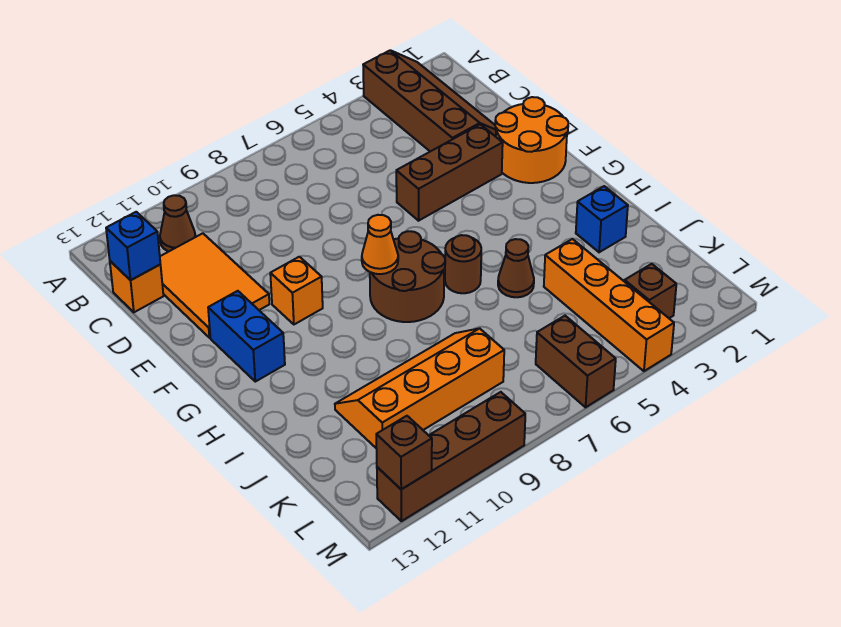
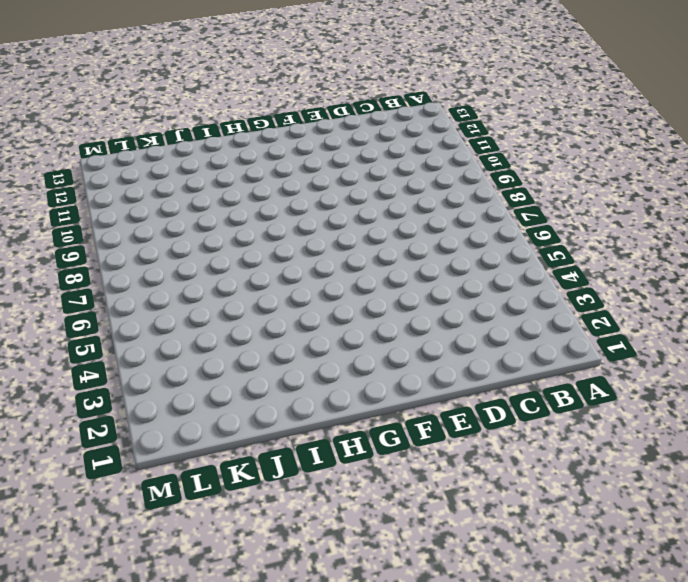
none -> brown slope A2:D3 level 1 top 3
none -> brown cone B11 level 1
none -> orange tile C11:E12 level 1

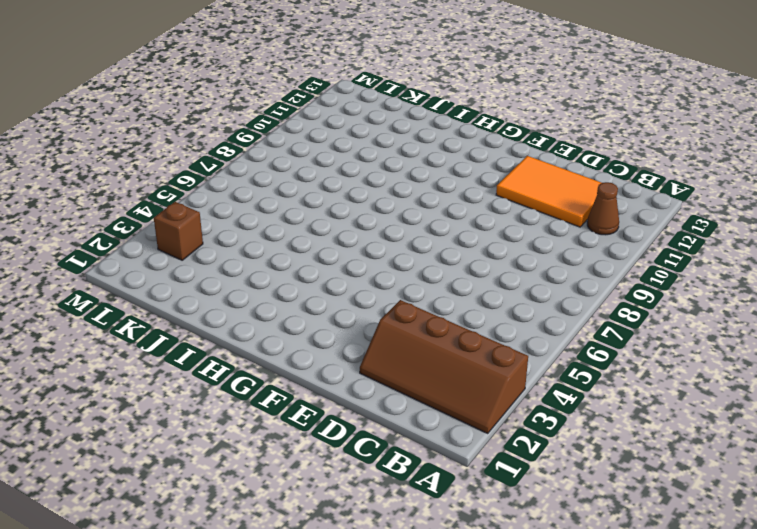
none -> orange brick C13 level 1
none -> orange round brick E1:F2 level 1
none -> brown brick E3:E5 level 1

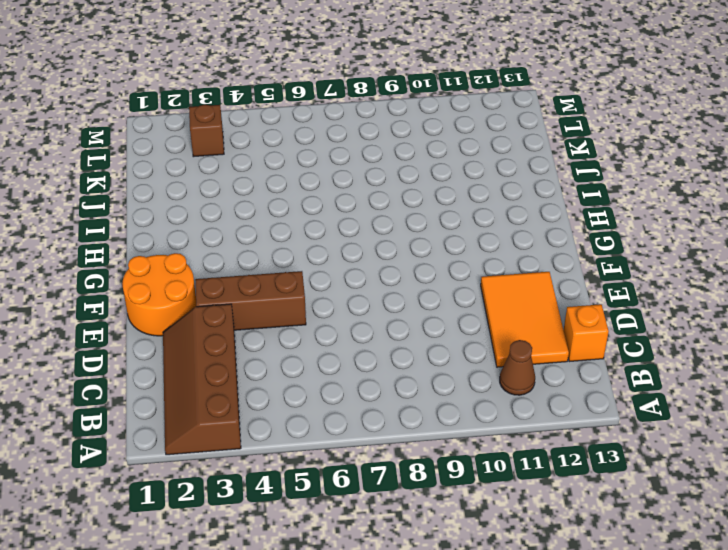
none -> orange brick F10 level 1
none -> blue brick F12:G12 level 1
none -> brown round brick G7:H8 level 1

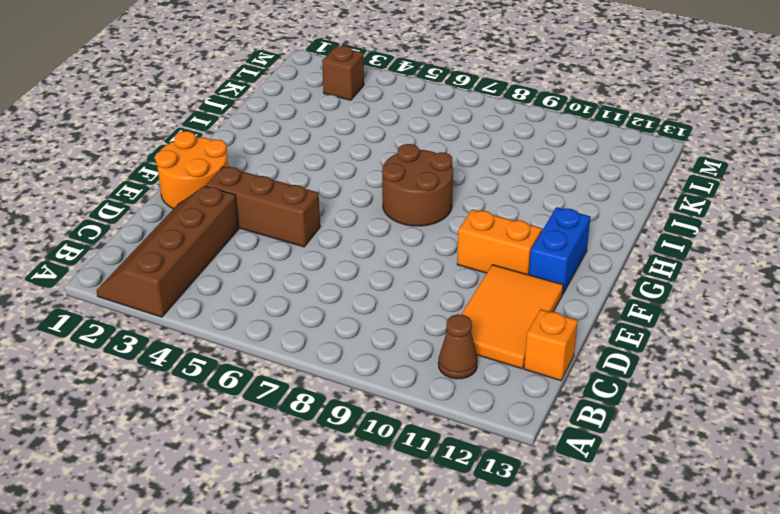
orange brick F10:F11 level 1 -> orange brick F10 level 1
none -> brown round brick H6 level 1
none -> blue brick I2 level 1
none -> brown cone I5 level 1

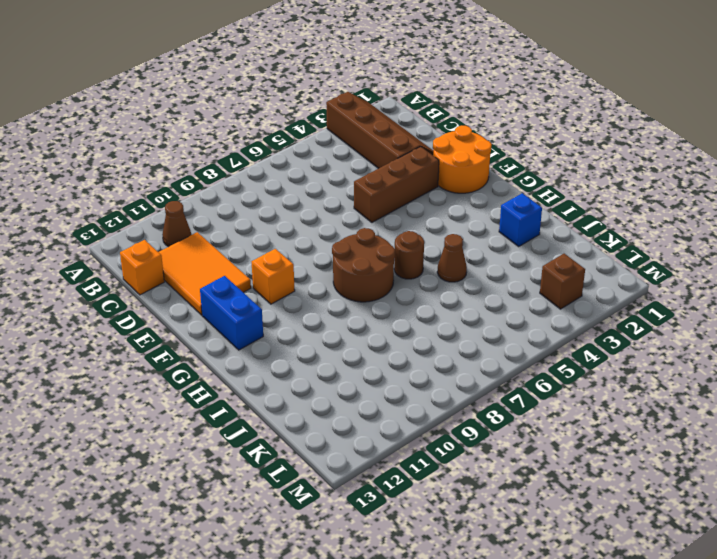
none -> orange brick J4:M4 level 1
none -> orange slope J8:K11 level 1 top K
none -> brown brick L6:M6 level 1

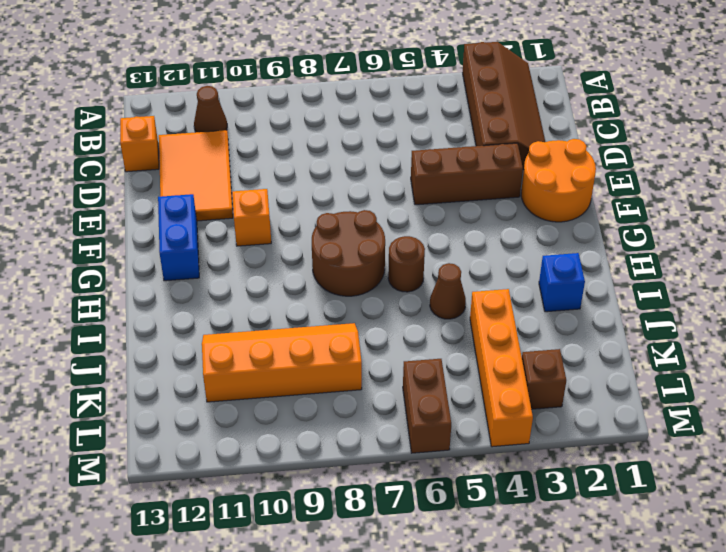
none -> brown brick M9:M12 level 1
none -> blue brick C13 level 2
none -> orange cone G8 level 2

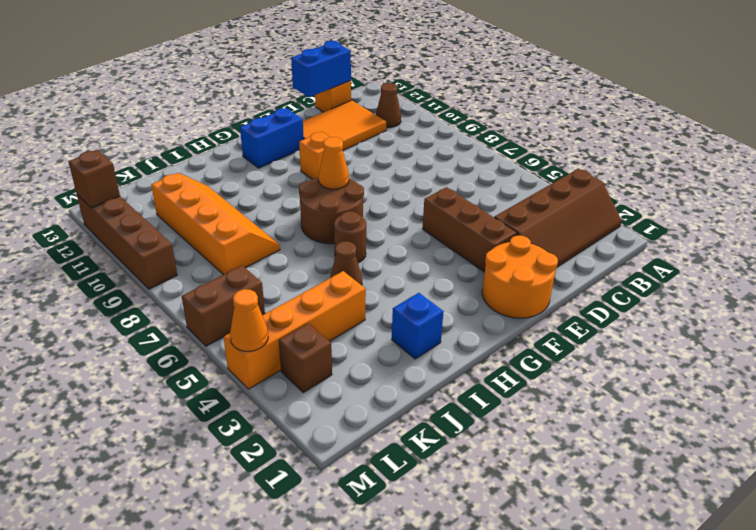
blue brick C13:D13 level 2 -> blue brick C13 level 2
orange cone M4 level 2 -> none

